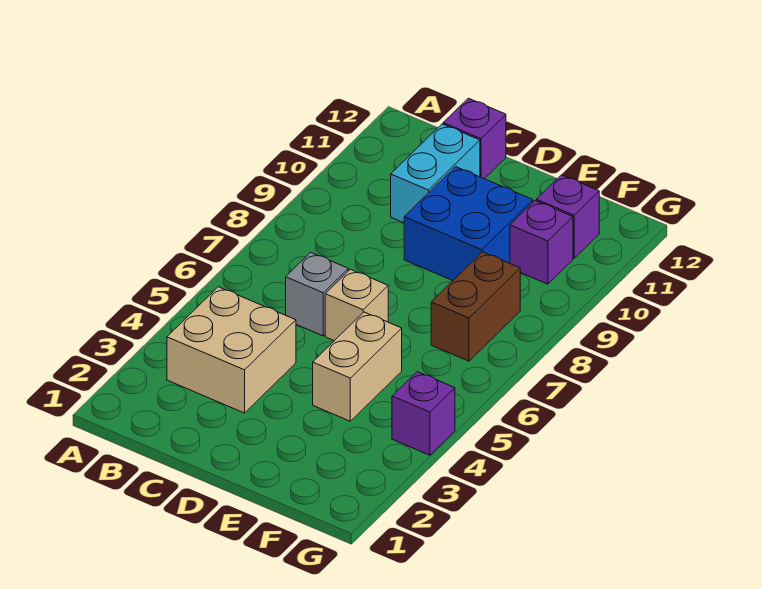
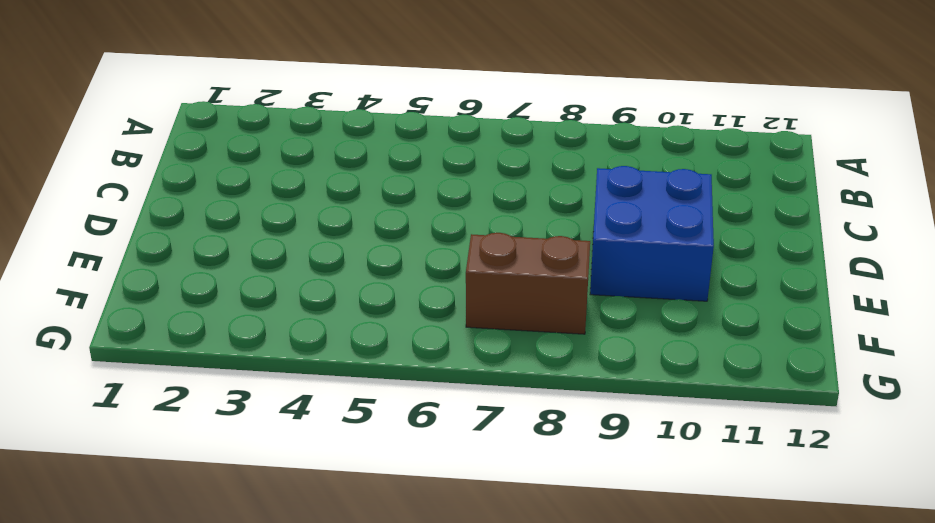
none -> tan brick B3:C4 level 1
none -> grey brick C6 level 1

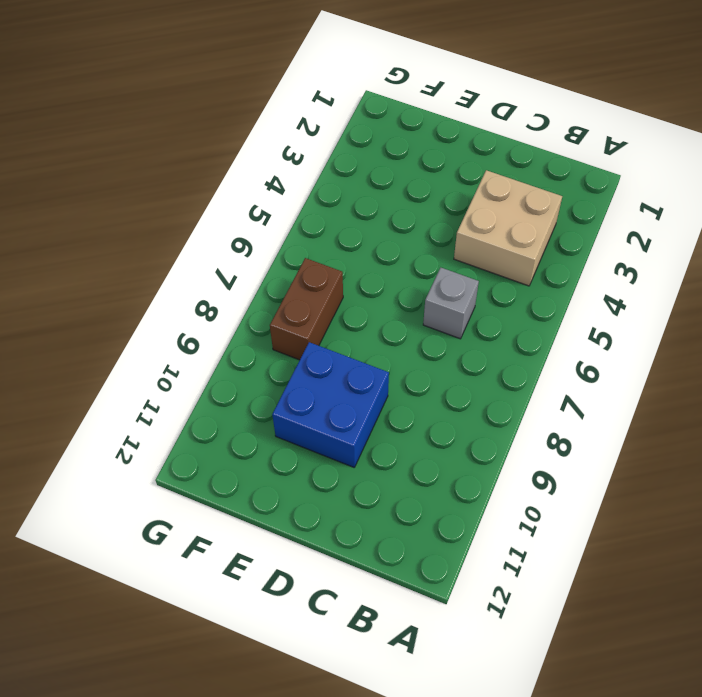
none -> cyan brick C10:C11 level 1
none -> purple brick C12 level 1

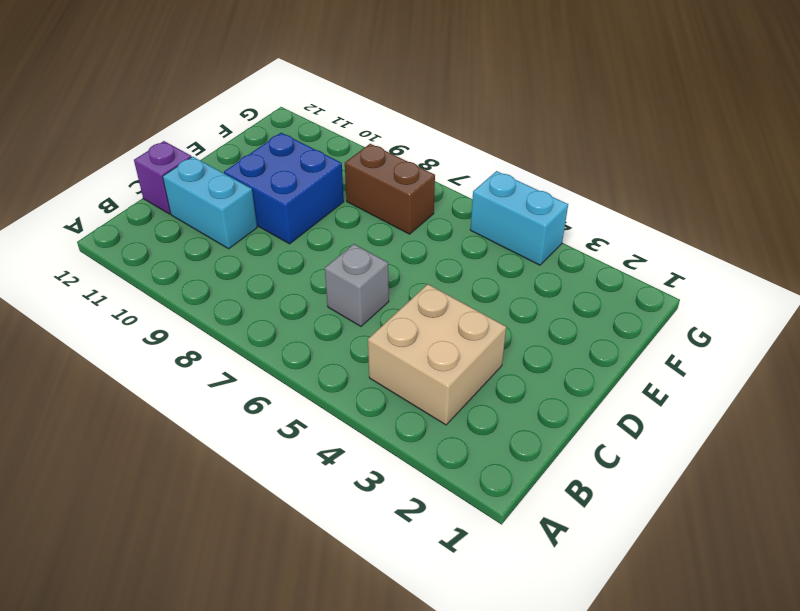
cyan brick G4:G5 level 1 -> purple brick G4 level 1
none -> tan brick D6 level 1
none -> tan brick E4:E5 level 1

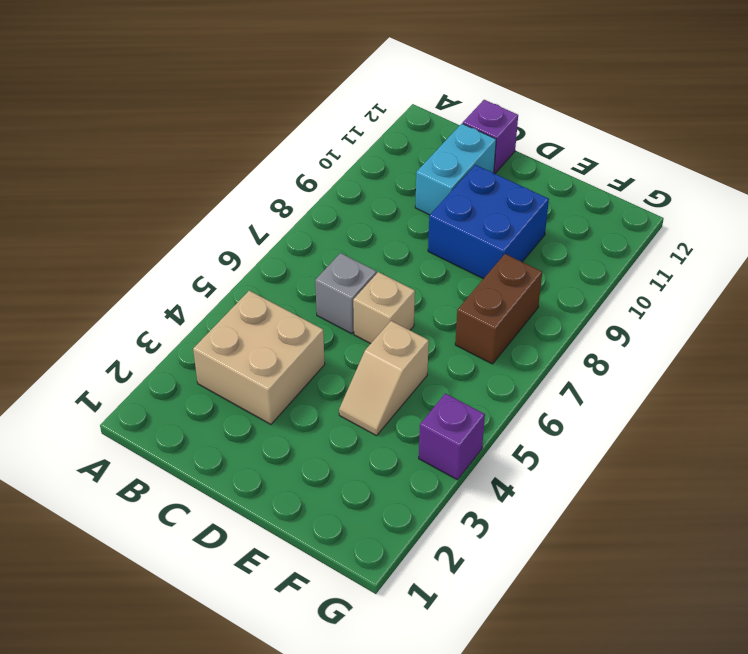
tan slope E4:E5 level 1 top 5 -> tan brick E4:E5 level 1
none -> purple brick F10 level 1
none -> purple brick F11 level 1

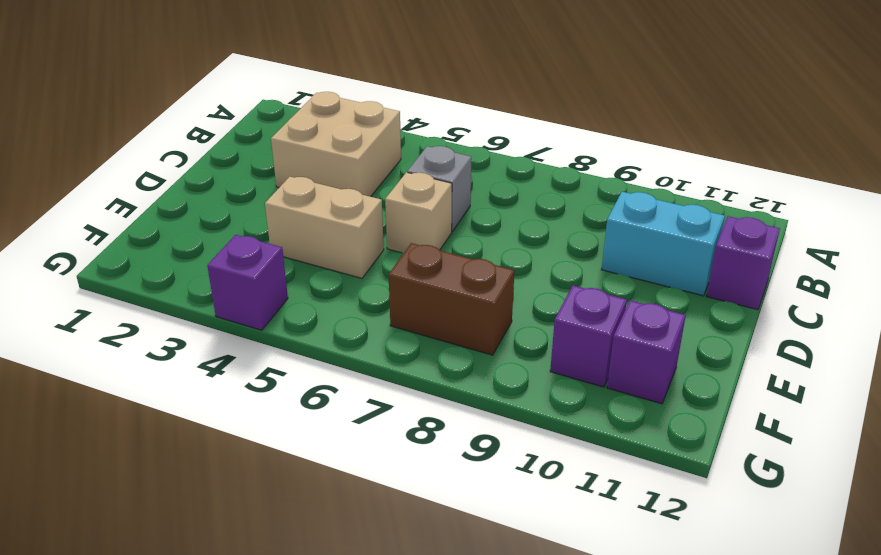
none -> blue brick D9:E10 level 1

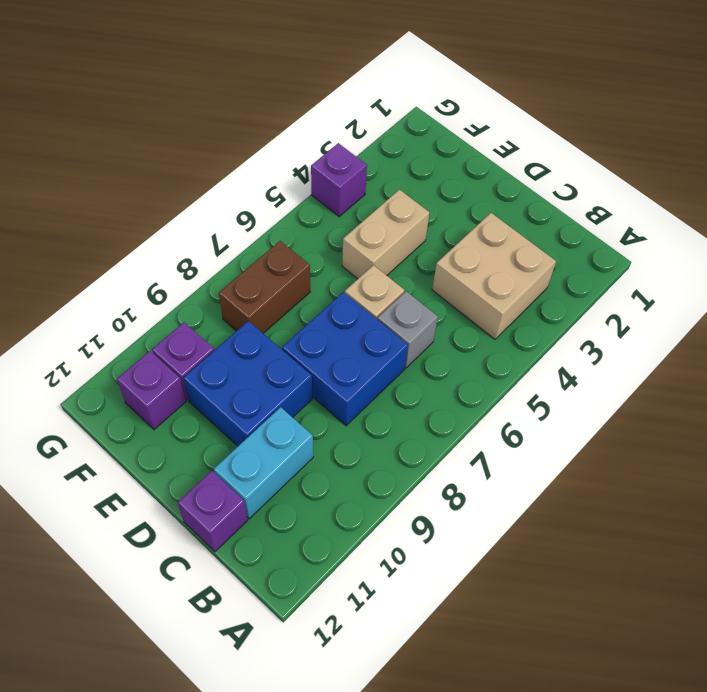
blue brick C7:D8 level 1 -> none

